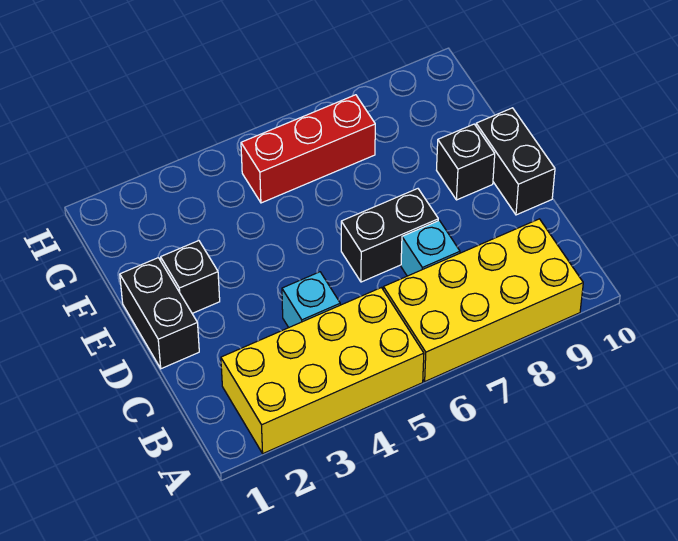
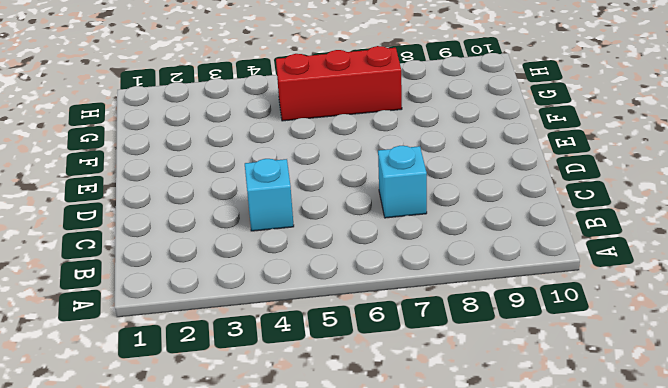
none -> yellow brick A2:B5 level 1
none -> yellow brick A6:B9 level 1

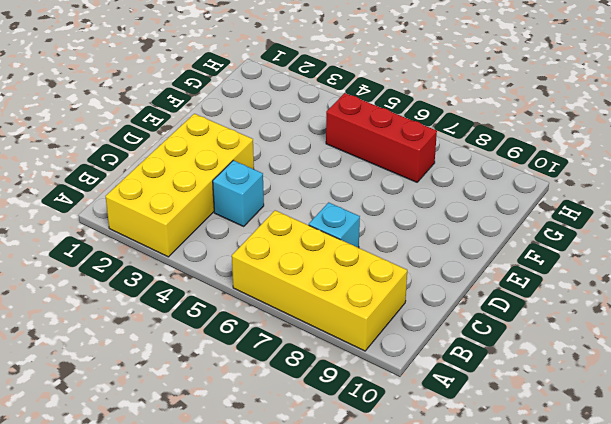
yellow brick A2:D3 level 1 -> yellow brick A2:B5 level 1
none -> black brick D1:E1 level 1
none -> black brick D6:D7 level 1

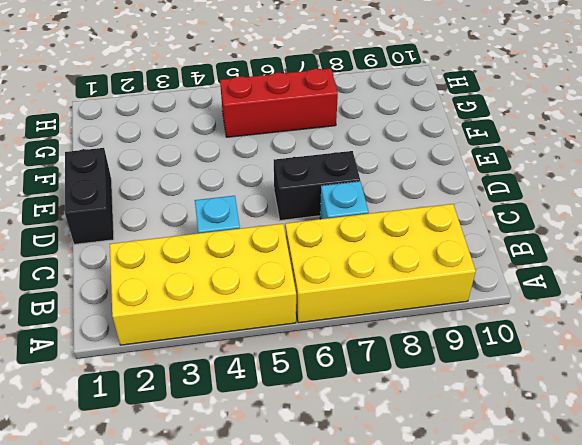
none -> black brick D10:E10 level 1
none -> black brick E2 level 1

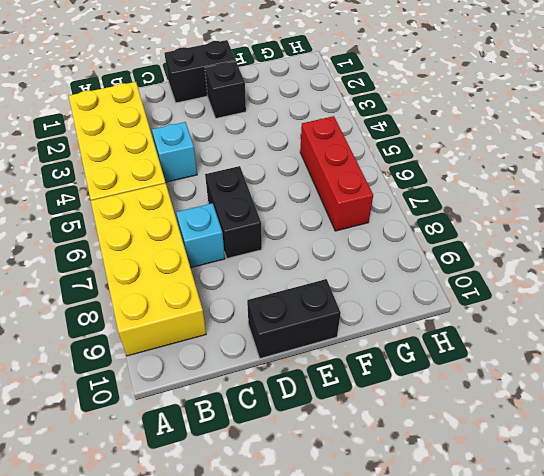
none -> black brick E9 level 1

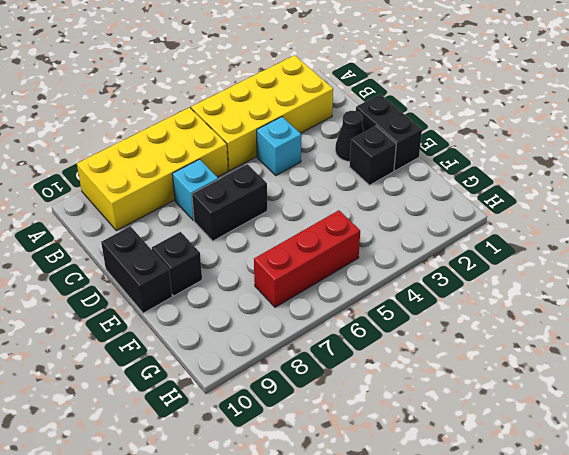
black cone D2 level 1 -> none

